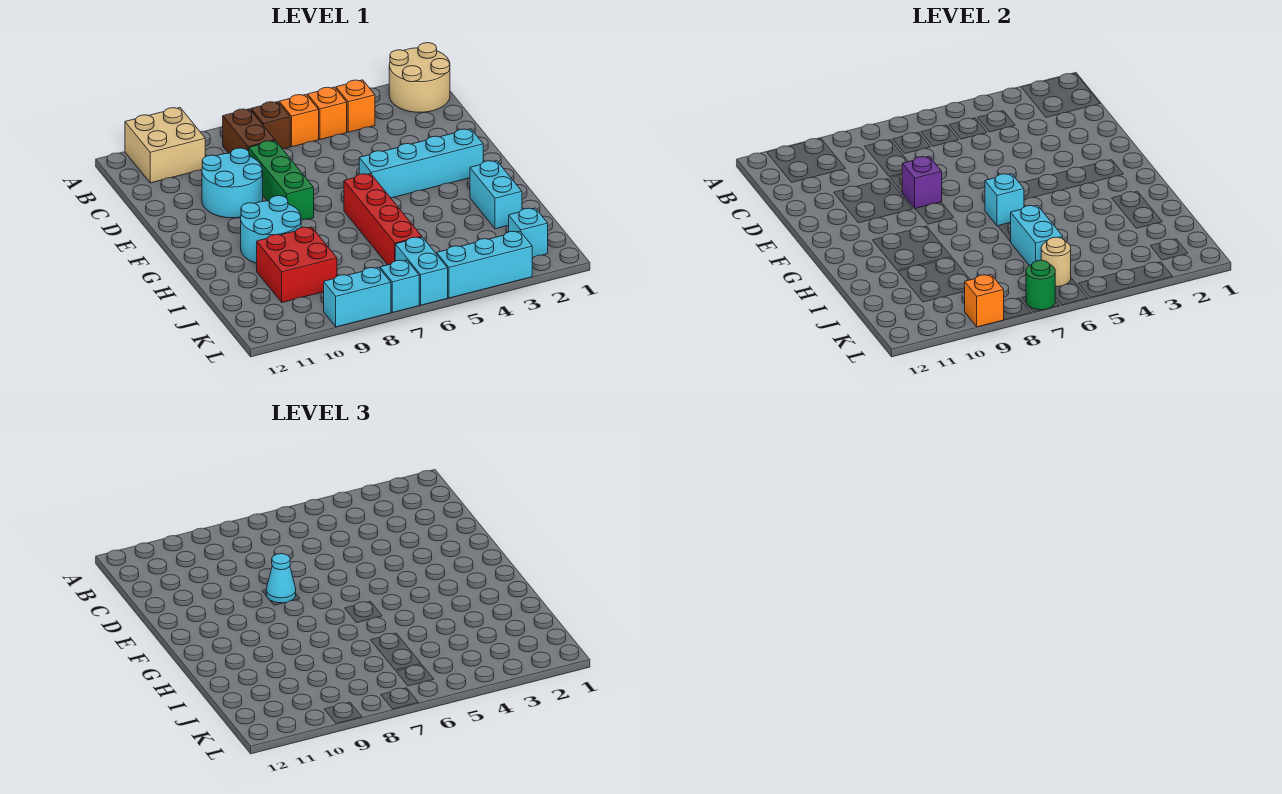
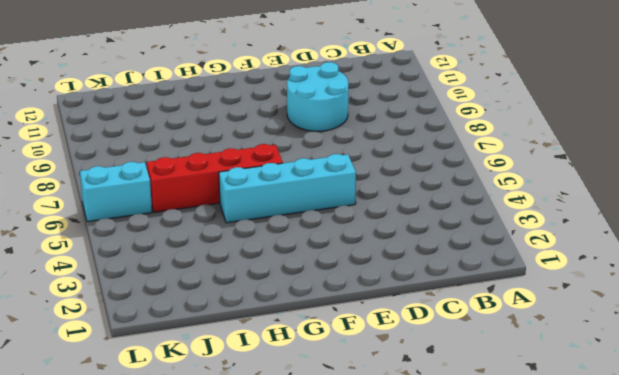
cyan brick E5:H5 level 1 -> cyan brick F2:F5 level 1
none -> tan round brick A1:B2 level 1
none -> tan brick A10:B11 level 1
none -> orange brick B4 level 1

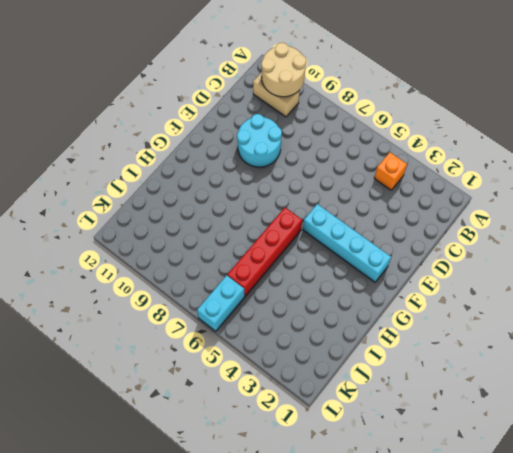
tan round brick A10:B11 level 2 -> tan round brick A1:B2 level 1
tan brick B10:B11 level 1 -> tan brick A10:B11 level 1
none -> orange brick B5 level 1
none -> orange brick B6 level 1
none -> brown brick B7 level 1

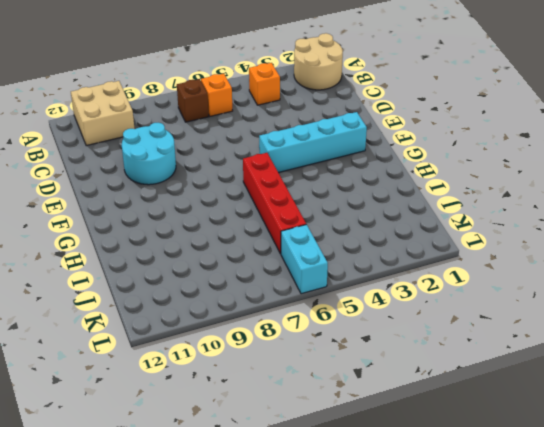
none -> orange brick B5 level 1
none -> brown brick B8:C8 level 1
none -> green brick D8:F8 level 1

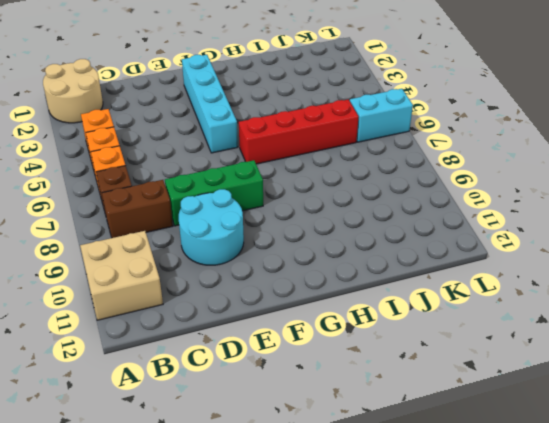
none -> cyan round brick G9:H10 level 1
none -> cyan brick H2:I2 level 1
none -> red brick I9:J10 level 1

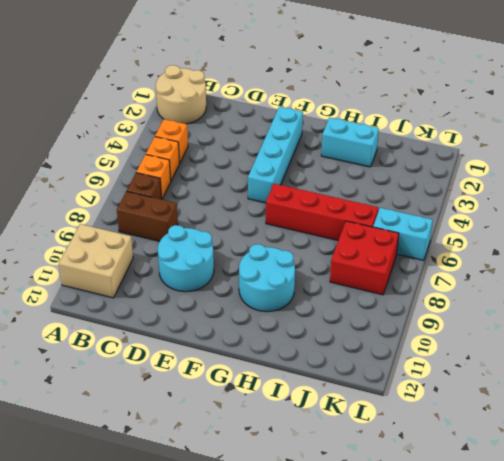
red brick J7:K8 level 1 -> red brick I9:J10 level 1
none -> green brick D8:F8 level 1
none -> cyan brick K2 level 1
none -> cyan brick L3:L5 level 1

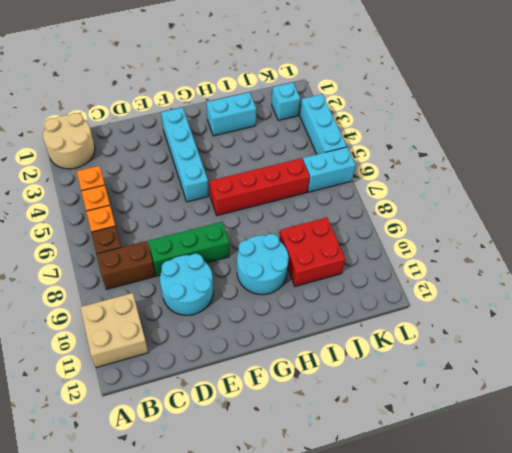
none -> cyan brick L7 level 1
none -> cyan brick L8:L9 level 1
none -> purple brick E8 level 2

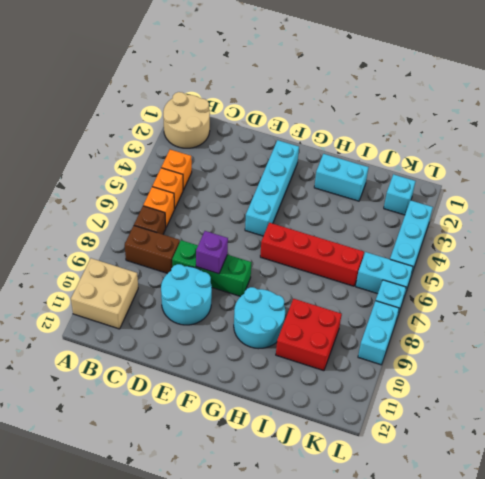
none -> cyan brick G6 level 2
none -> cyan brick I6:J6 level 2
none -> tan round brick K6 level 2

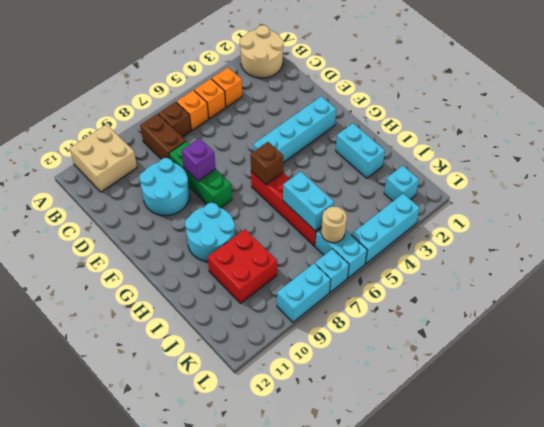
brown brick G6 level 2 -> cyan brick G6 level 2
none -> green round brick L7 level 2
none -> orange brick L9 level 2
none -> cyan cone E8 level 3

